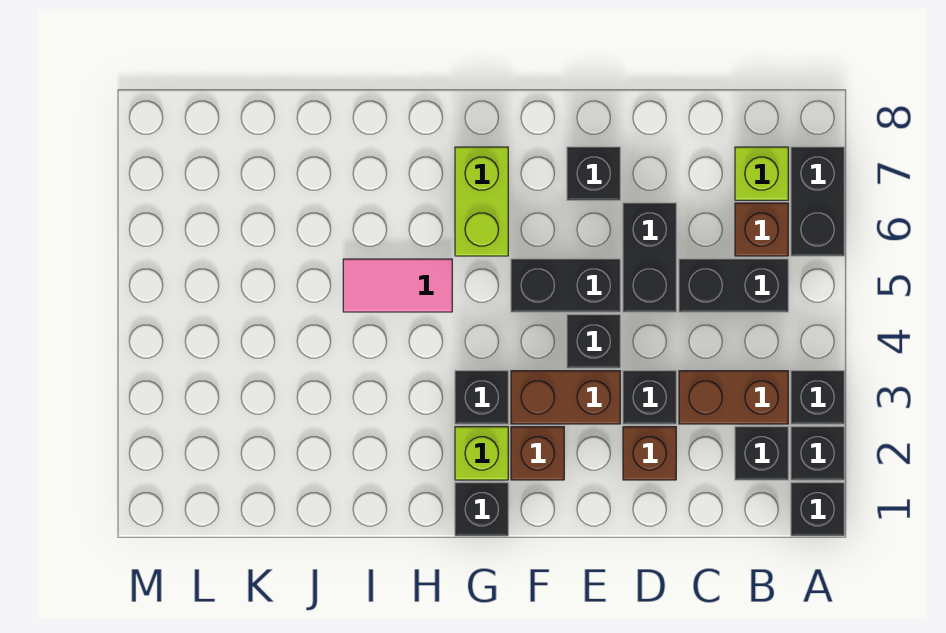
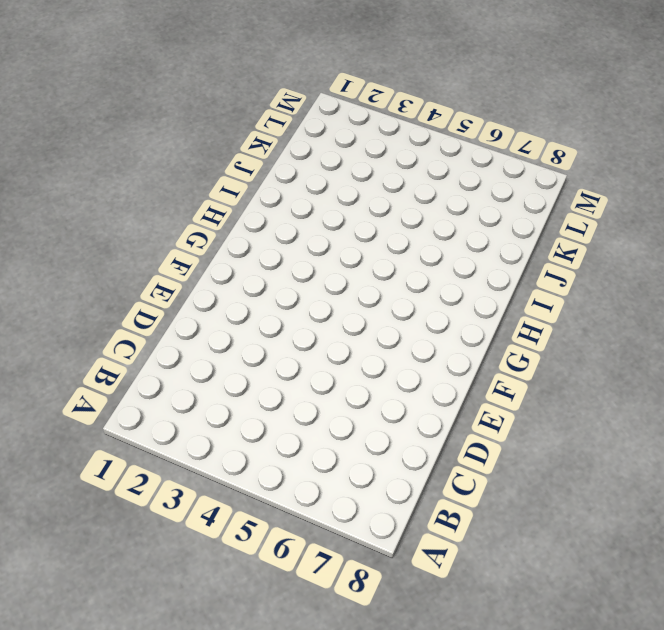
none -> black brick A1 level 1
none -> black brick A2 level 1
none -> black brick A3 level 1

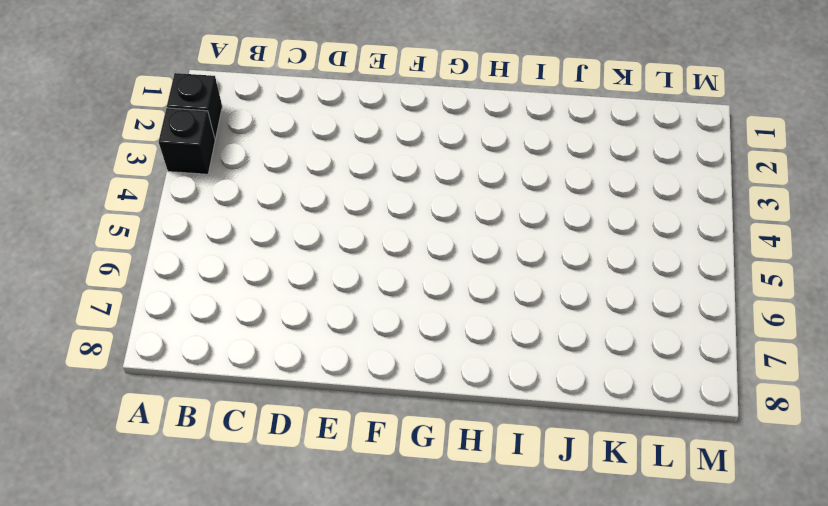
none -> black brick A1 level 1
none -> black brick A6:A7 level 1
none -> black brick B2 level 1

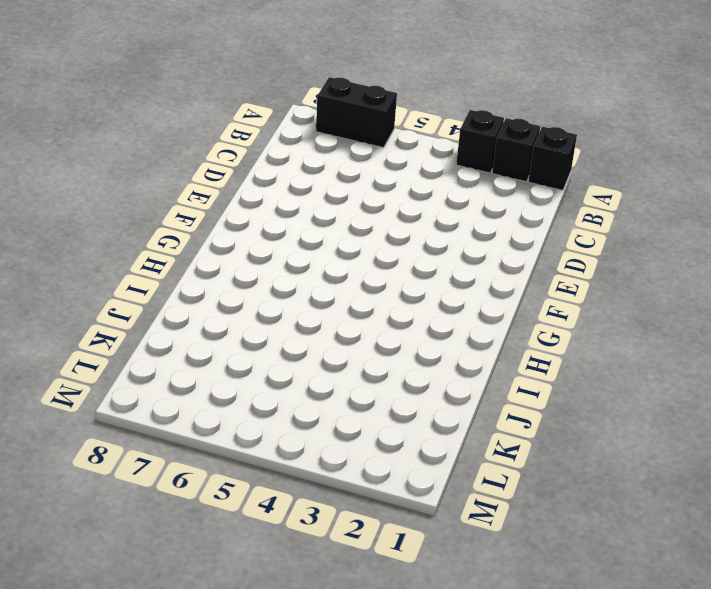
none -> black brick B2 level 1
none -> brown brick B3:C3 level 1
none -> black brick B5:C5 level 1

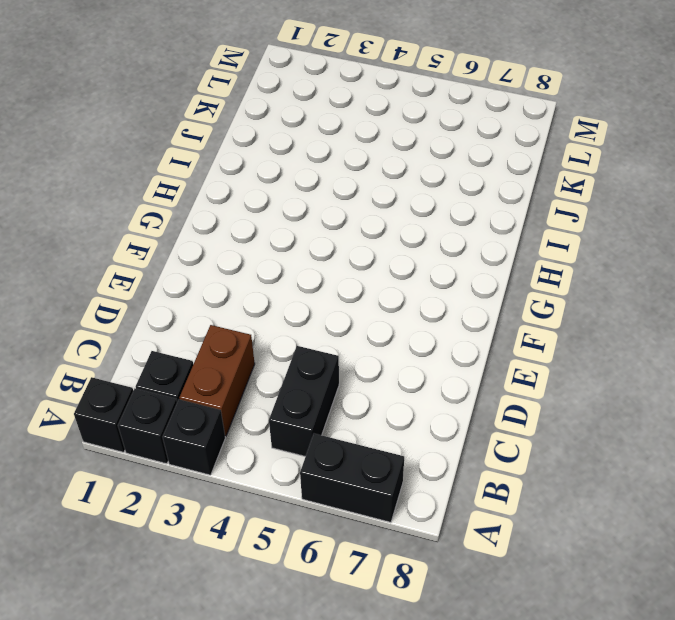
none -> brown brick B6 level 1
none -> lime brick B7 level 1
none -> brown brick D2 level 1

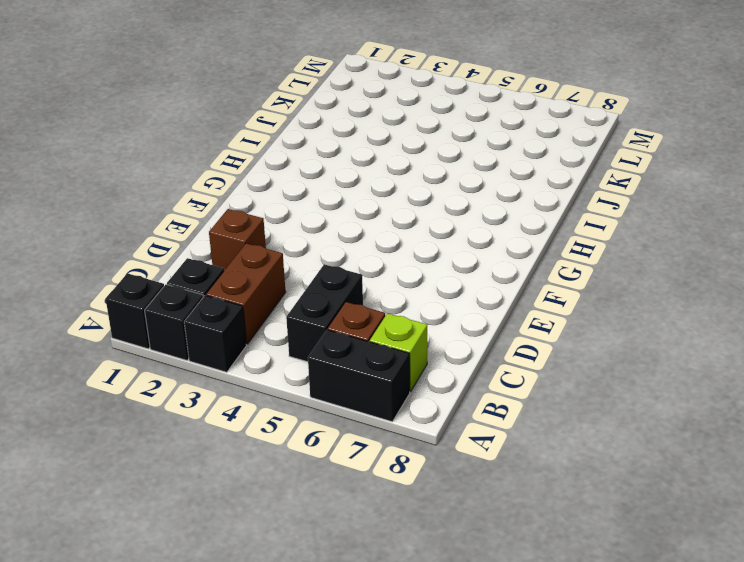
none -> black brick D3 level 1
none -> black brick D5:D6 level 1
none -> brown brick E3:F3 level 1

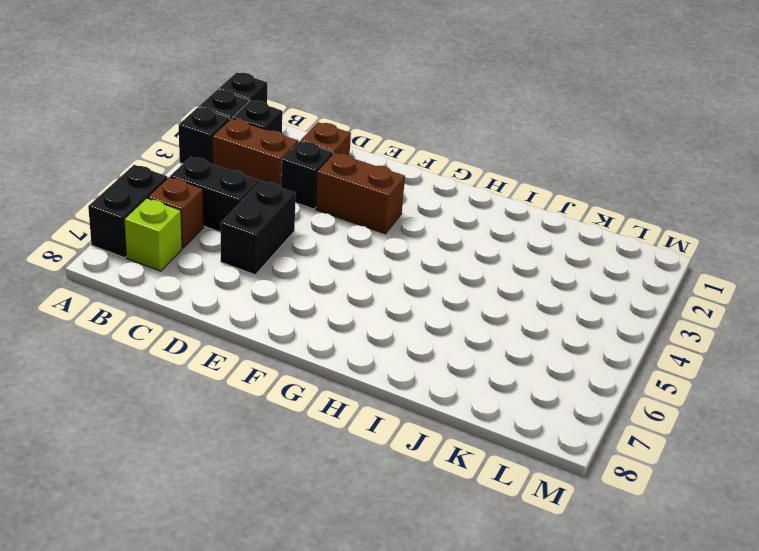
none -> black brick E4 level 1
none -> black brick E5:F5 level 1
none -> black brick E7 level 1

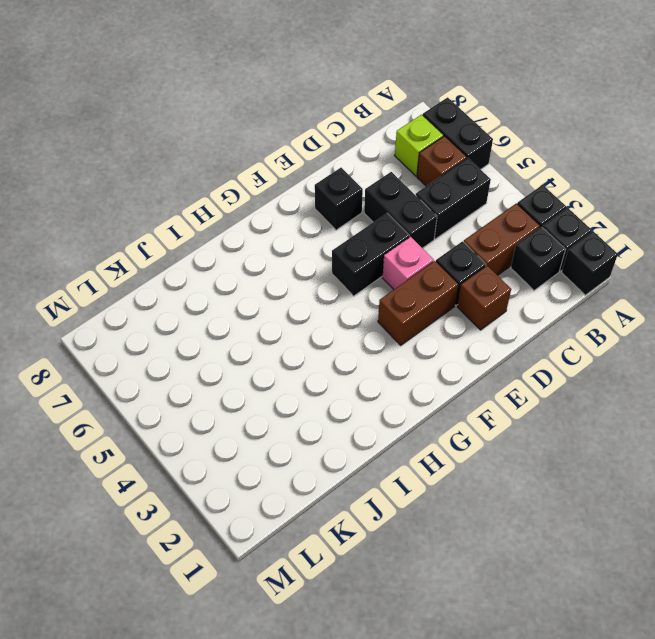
pink brick E4 level 1 -> black brick E4 level 1
none -> brown brick F2 level 1
none -> black brick G1 level 1
none -> lime brick G2 level 1

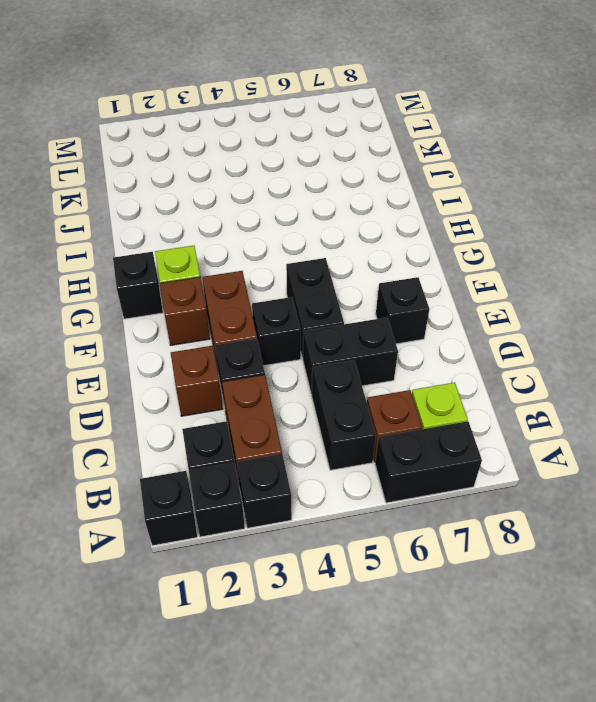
none -> black brick G3 level 1
none -> lime brick G6:G7 level 1
none -> pink tile H5:I5 level 1

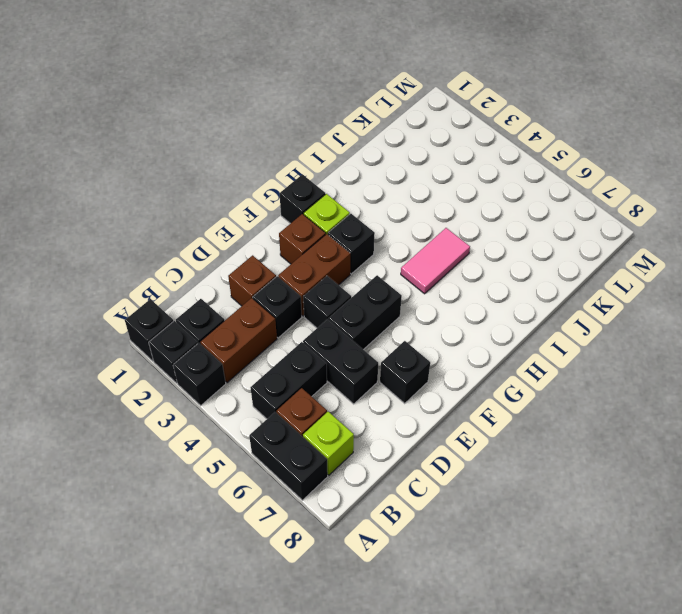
none -> lime brick G6:G7 level 1

